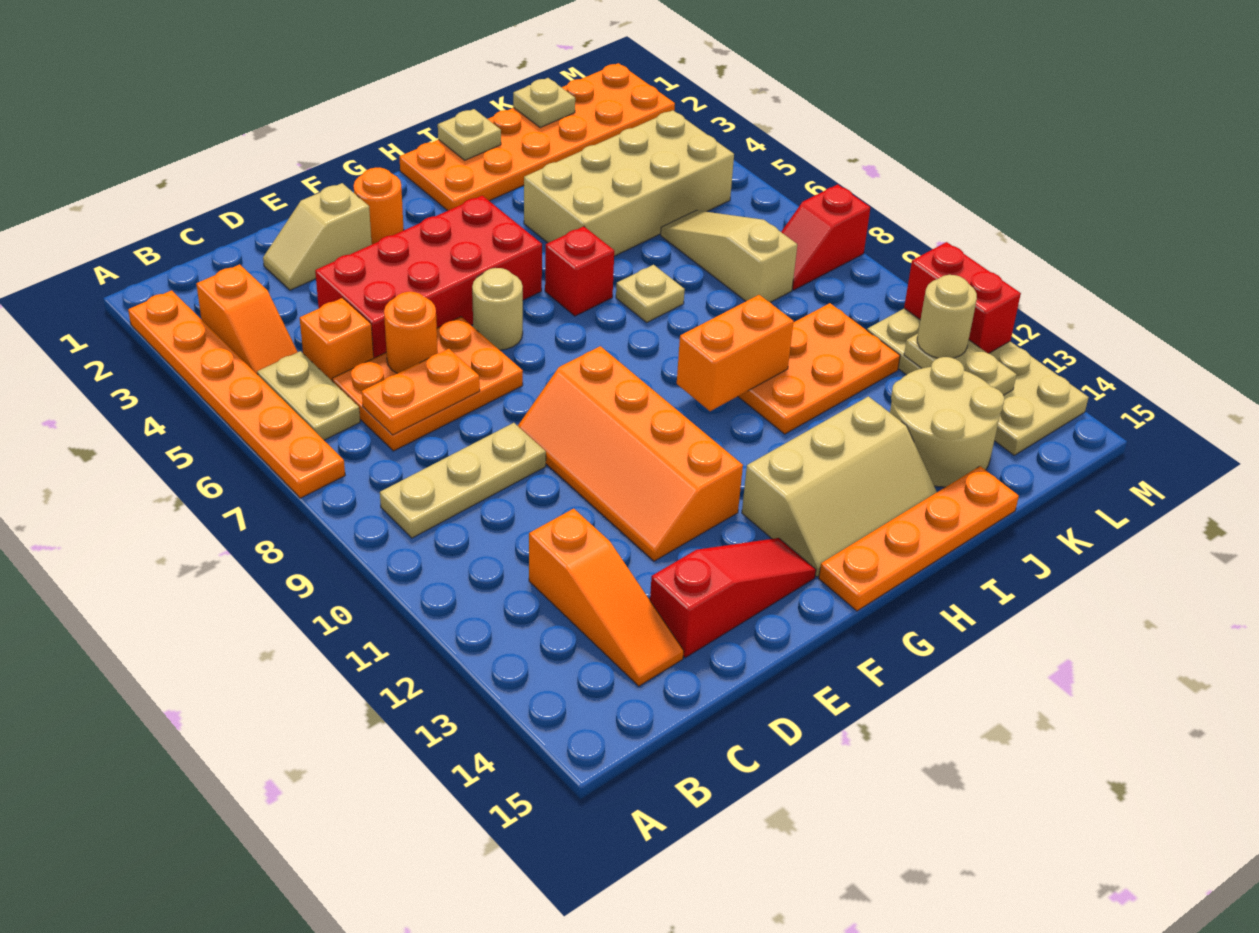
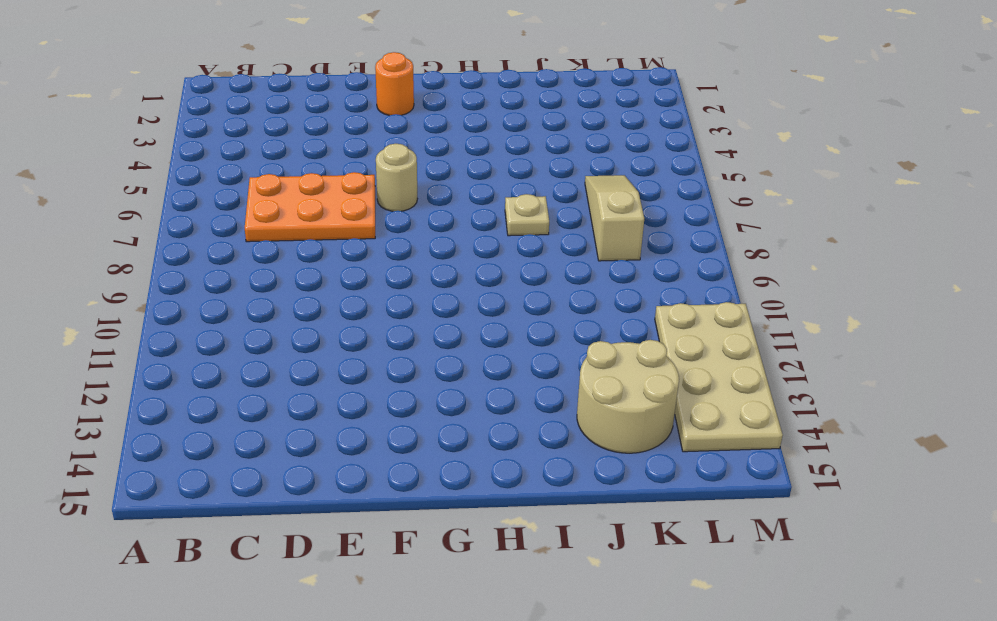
none -> orange plate A2:A7 level 1
none -> orange slope B3:B4 level 1 top 3
none -> tan plate B5:B6 level 1
none -> tan plate B9:D9 level 1

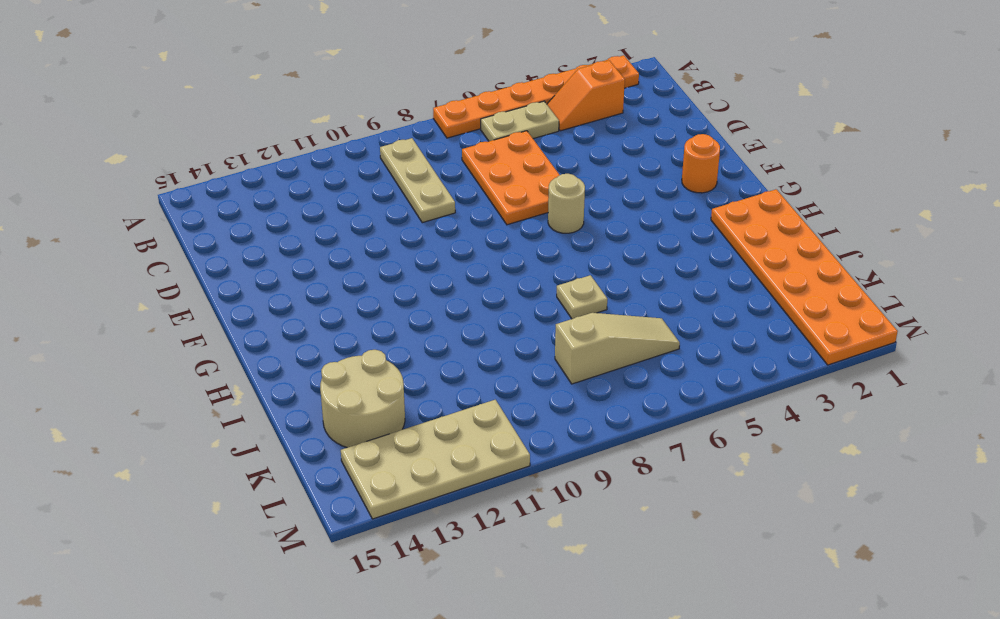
none -> orange brick C5 level 1
none -> orange slope C12:C14 level 1 top 12
none -> tan slope D2:E2 level 1 top E
none -> red brick D4:G5 level 1

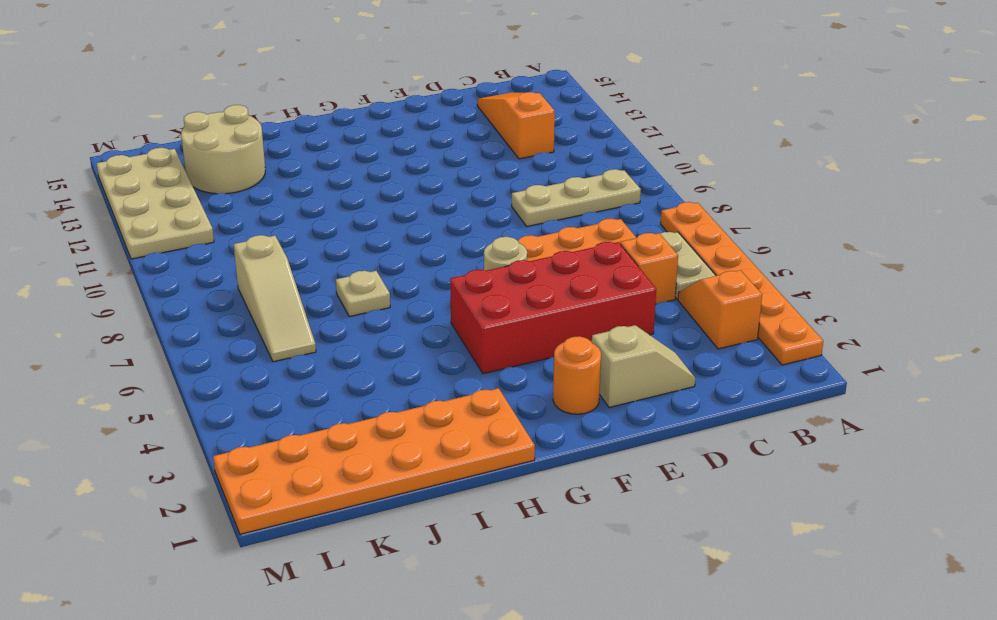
none -> red slope D14:F14 level 1 top D
none -> orange slope E9:F12 level 1 top F
none -> tan slope G13:I14 level 1 top 13
none -> orange plate G15:J15 level 1

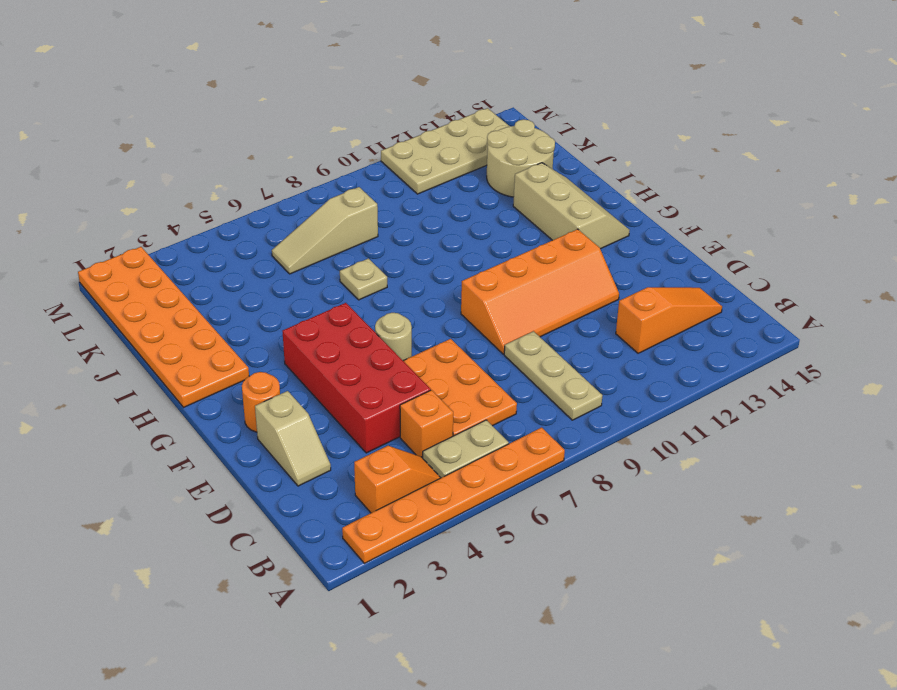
none -> red slope D14:F14 level 1 top D
none -> orange plate G15:J15 level 1
none -> red brick H6 level 1
none -> tan brick I4:L5 level 1

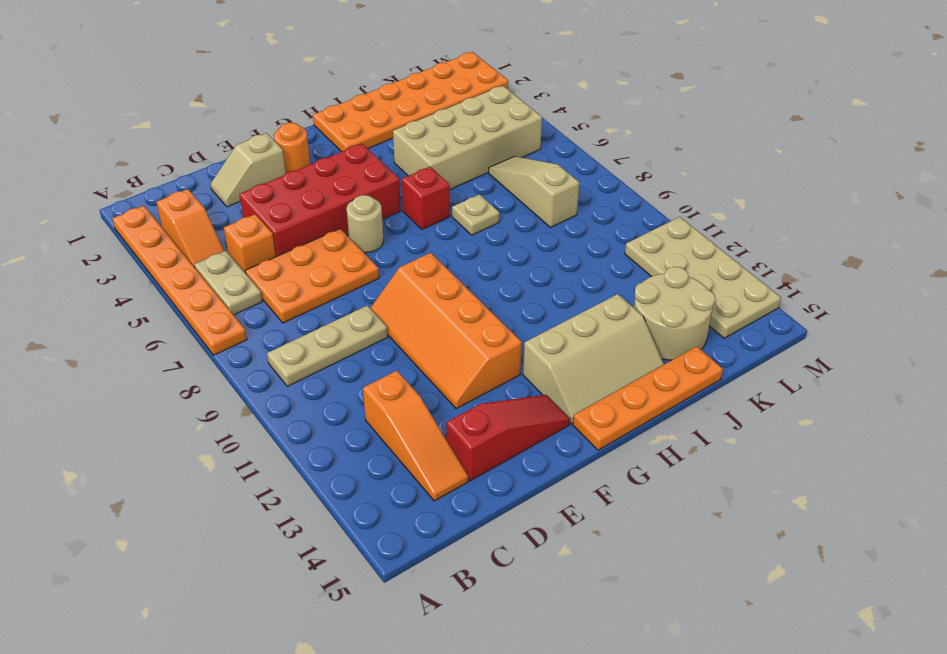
none -> orange plate I10:K11 level 1
none -> red slope L8:M8 level 1 top M
none -> orange plate C7:D7 level 2
none -> orange round brick D6 level 2

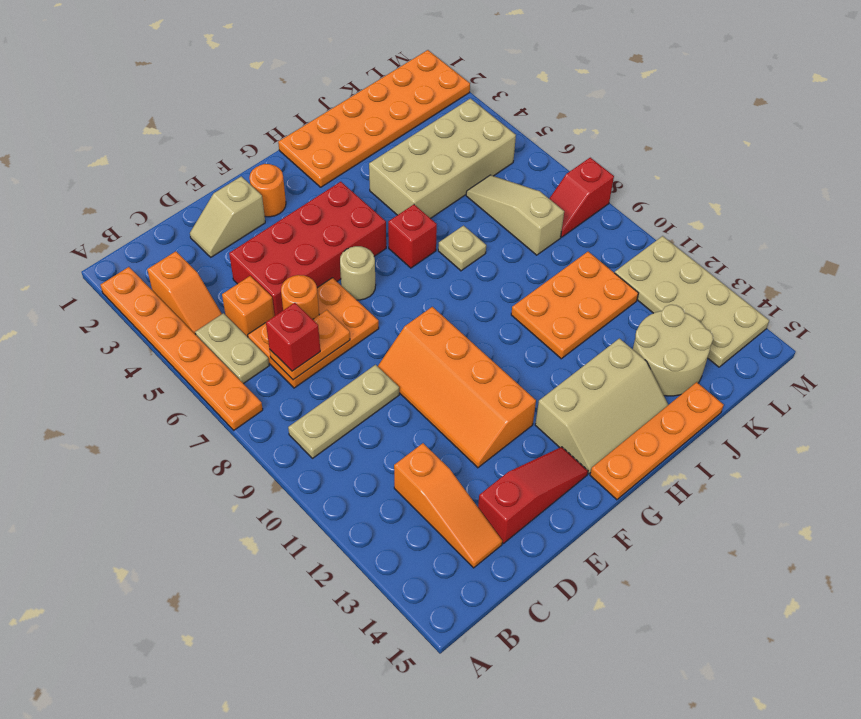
red brick C7 level 3 -> none
none -> orange brick H10:I10 level 2
none -> tan plate I1 level 2
none -> tan plate K1 level 2
none -> tan plate L12:L13 level 2

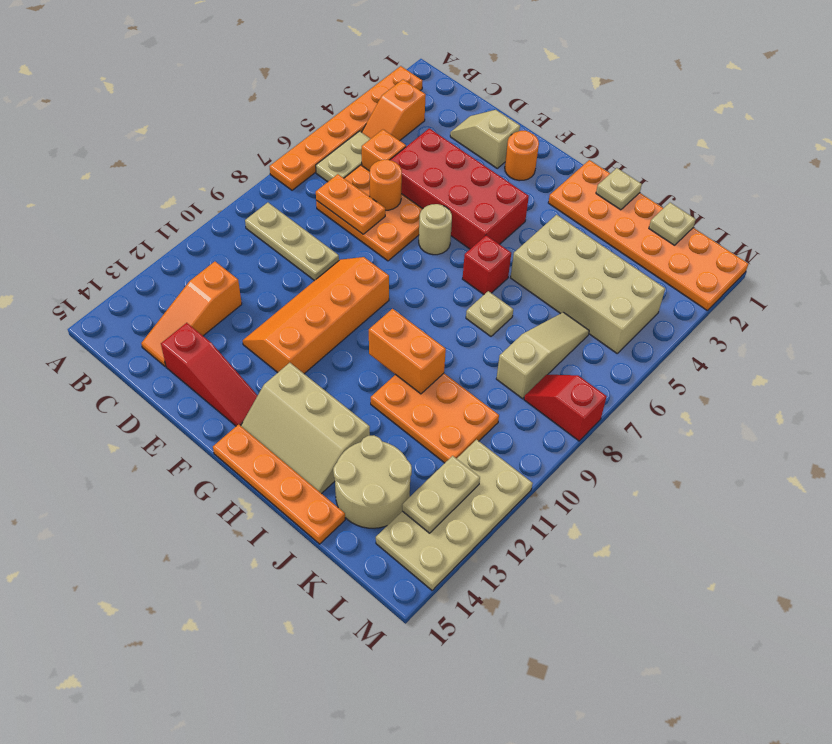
none -> red brick M11:M12 level 2
none -> tan round brick L12 level 3

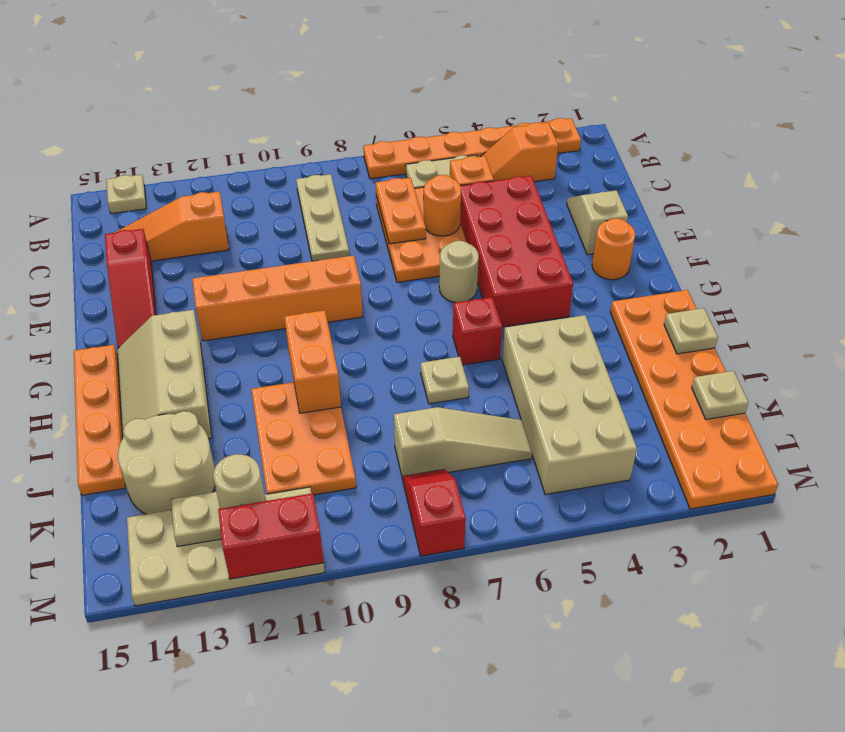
tan plate A14 level 1 -> none

